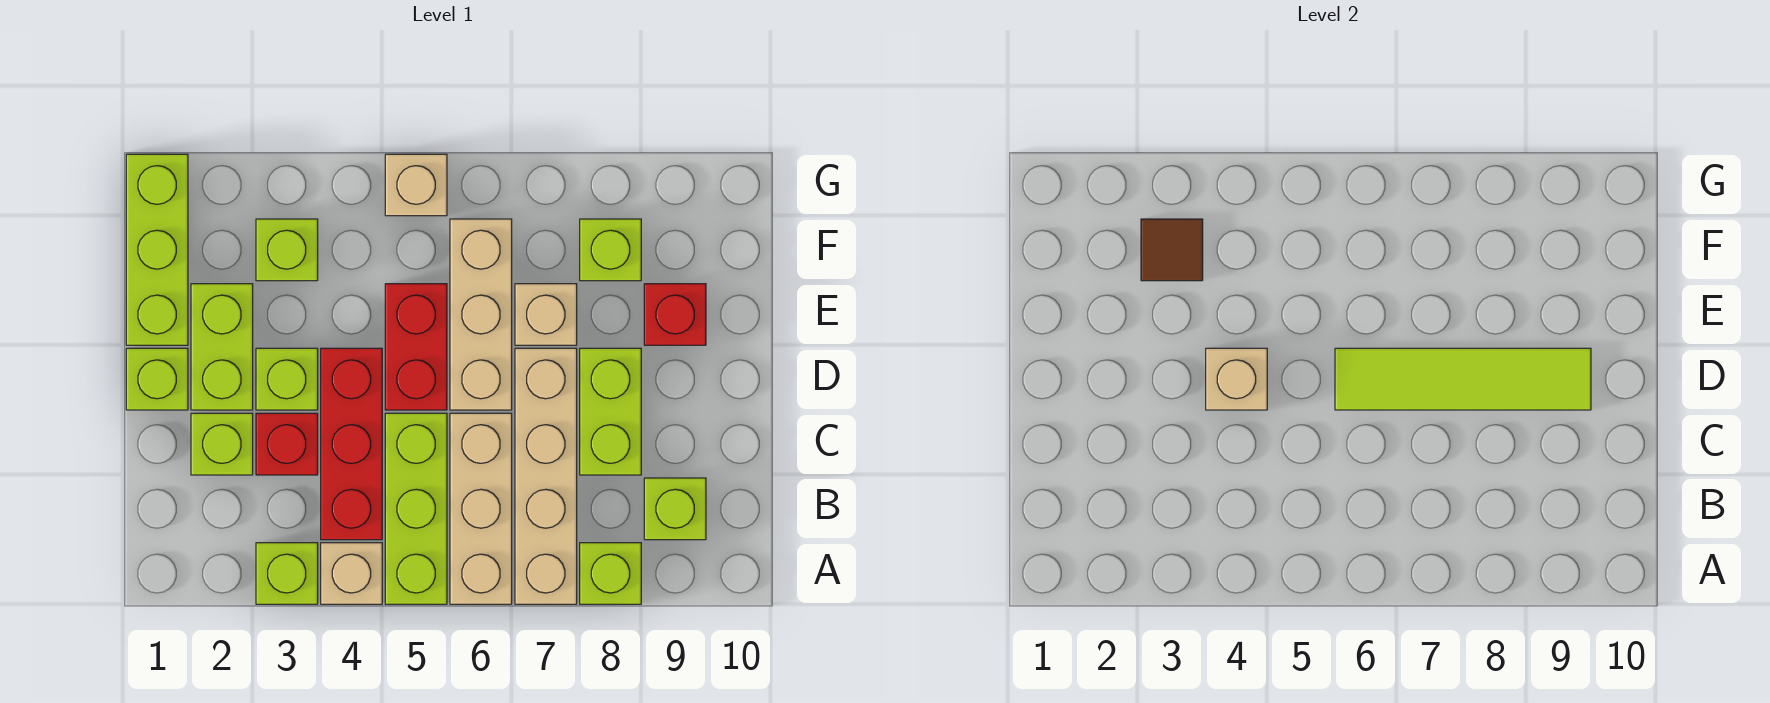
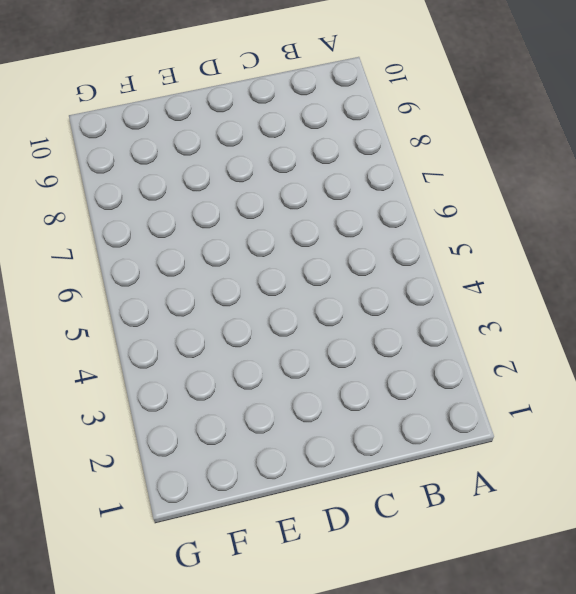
none -> lime brick A3 level 1
none -> tan brick A4 level 1
none -> lime brick A5:C5 level 1

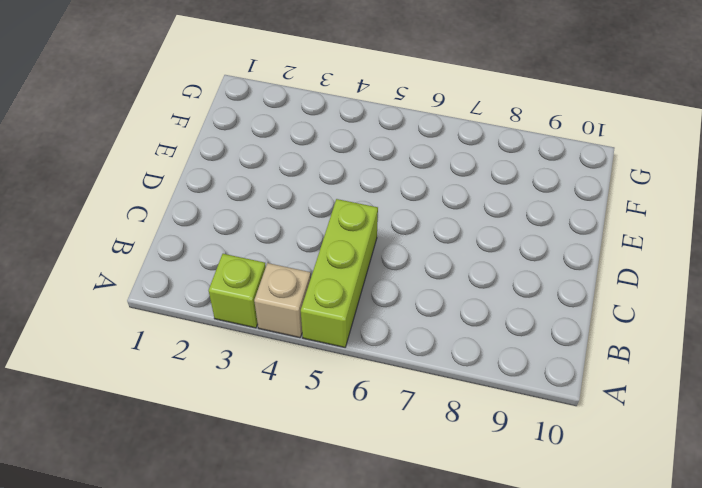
none -> tan brick A6:C6 level 1
none -> tan brick A7:D7 level 1
none -> lime brick A8 level 1

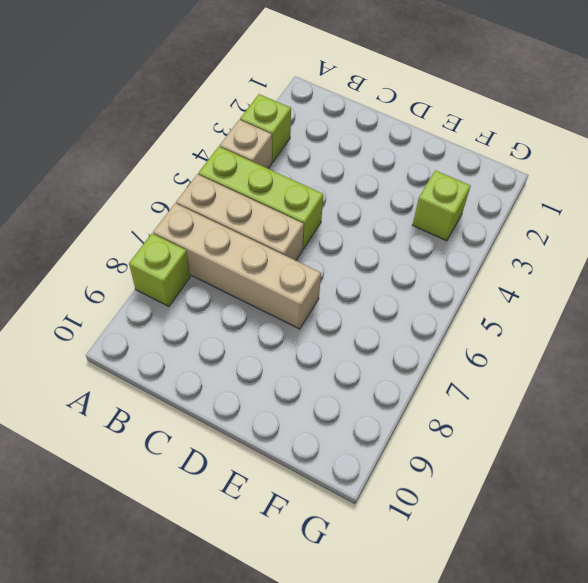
none -> red brick B4:D4 level 1
none -> lime brick B9 level 1
none -> lime brick C2 level 1

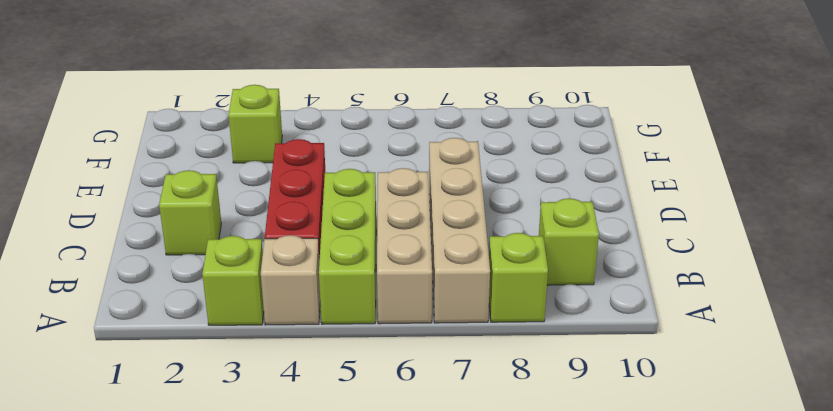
none -> red brick C3 level 1
none -> lime brick C8:D8 level 1
none -> lime brick D1 level 1

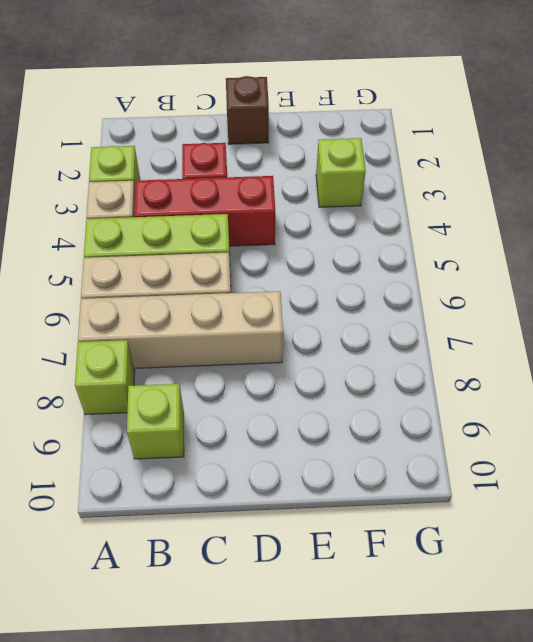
brown brick D1 level 1 -> lime brick D1 level 1
none -> lime brick C2 level 1
none -> lime brick C8:D8 level 1
none -> lime brick D2:E2 level 1

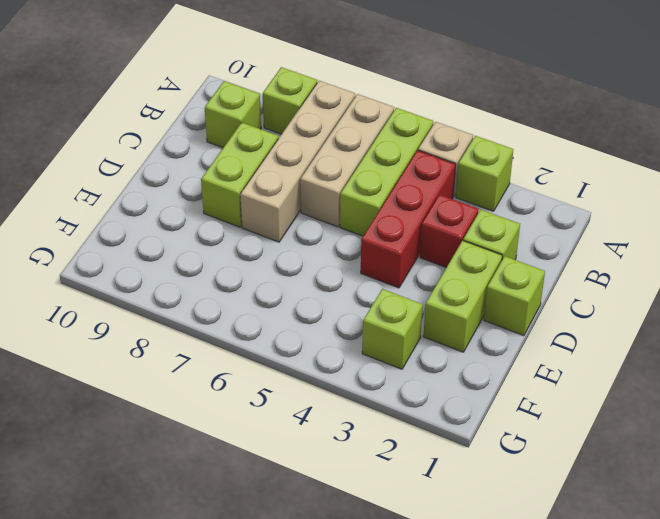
none -> lime brick D3 level 1
none -> red brick D5:E5 level 1
none -> tan brick D6:F6 level 1

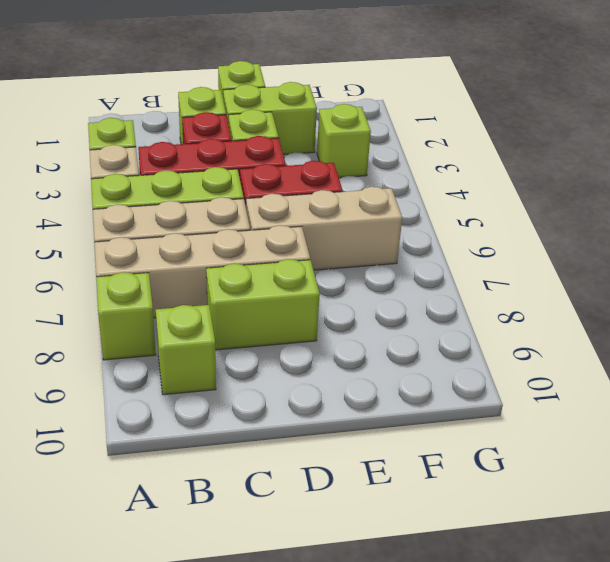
none -> lime brick E1:G1 level 1
none -> tan brick E7 level 1
none -> red brick E9 level 1

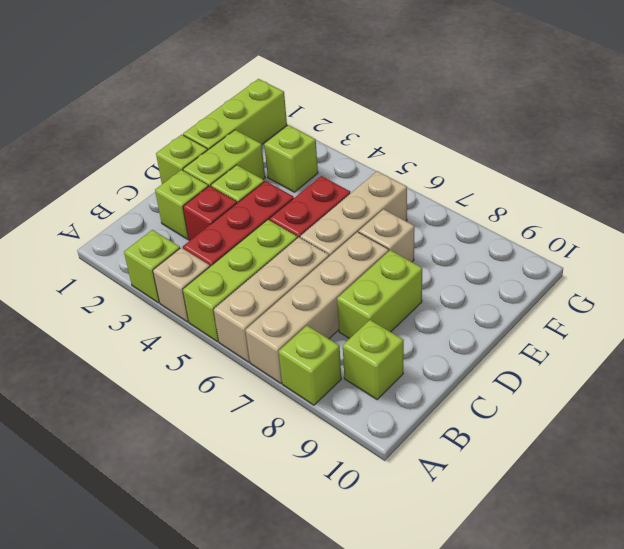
none -> red brick E9 level 1
none -> lime brick F8 level 1
none -> tan brick G5 level 1

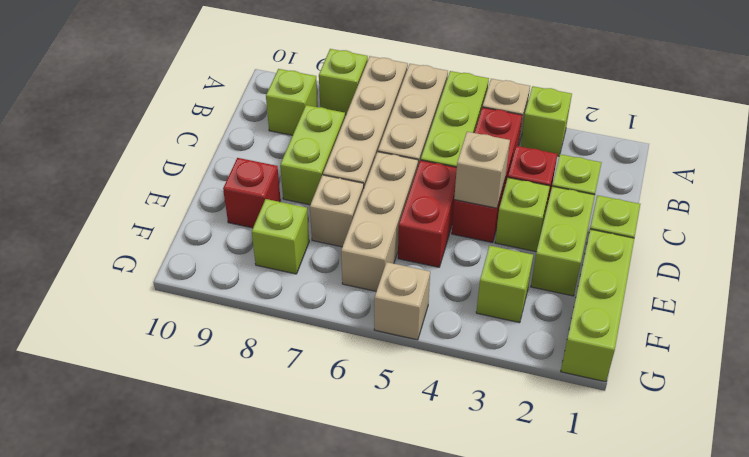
none -> lime tile D6:D9 level 2
none -> brown tile F3 level 2

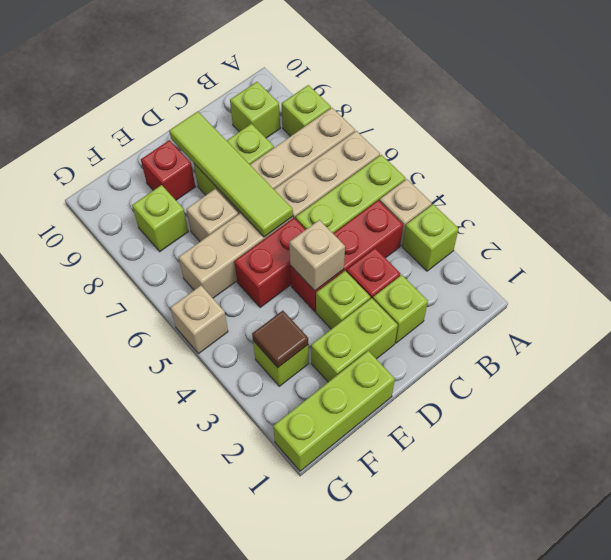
none -> lime brick D1 level 1

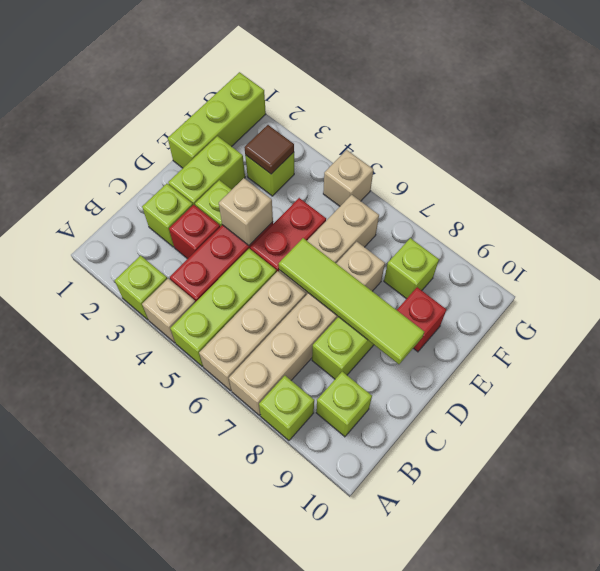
none -> lime brick D1 level 1

